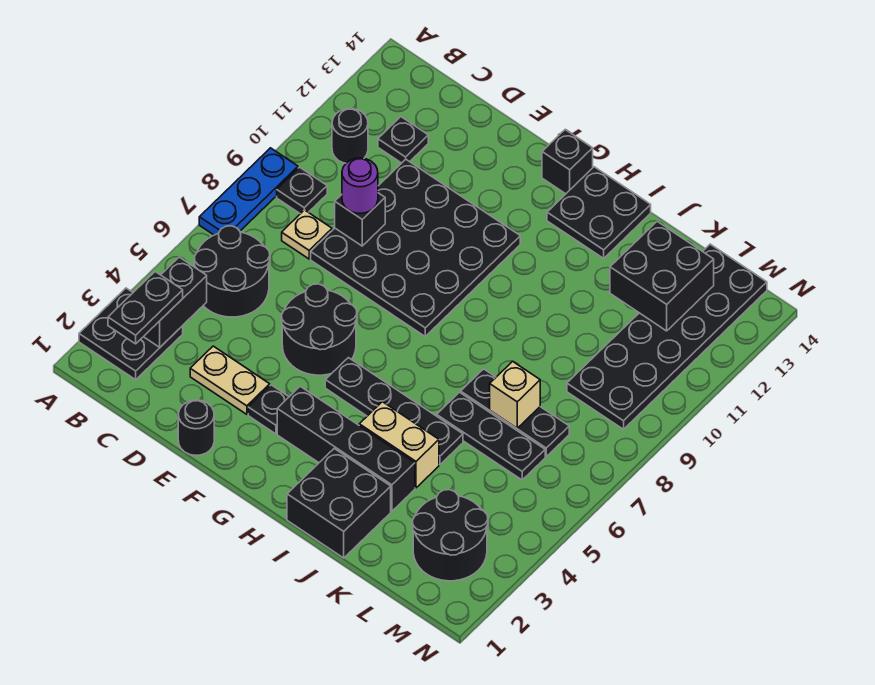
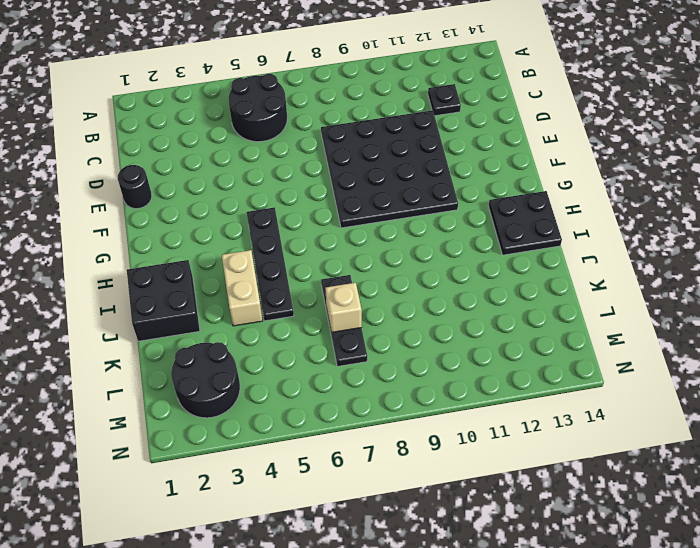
none -> black plate A2:B3 level 1
none -> blue plate A7:A9 level 1
none -> black plate B9 level 1

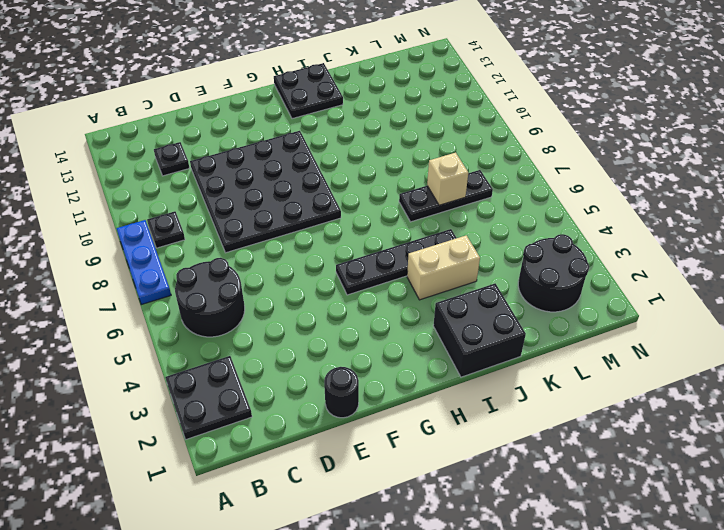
none -> black round brick B11 level 1
none -> tan plate C8 level 1
none -> tan plate D3:E3 level 1

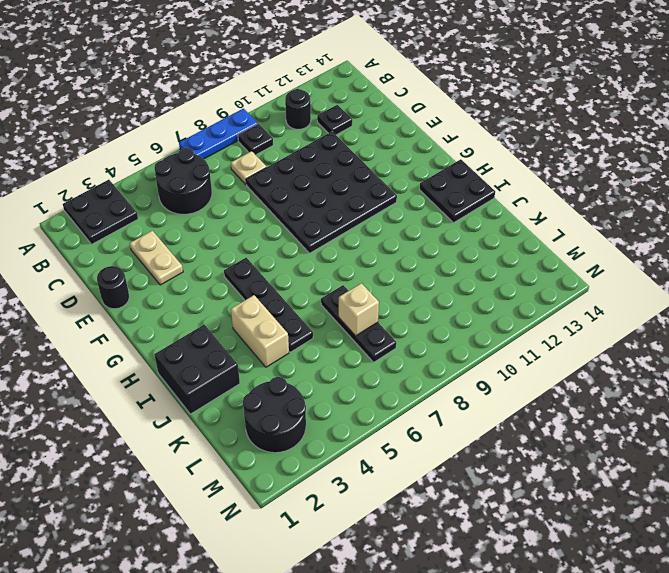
none -> black round brick E5:F6 level 1
none -> black plate F3 level 1
none -> black brick G3:J3 level 1

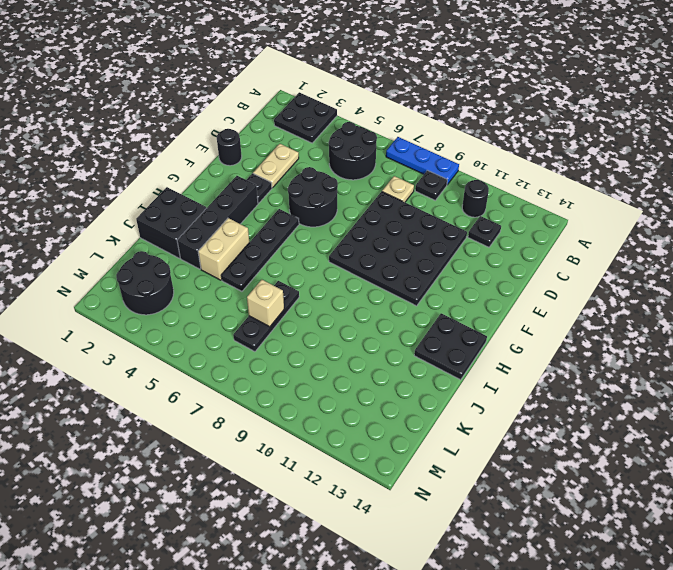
none -> black brick G14 level 1
none -> black plate J6:L6 level 1
none -> black plate L9:M14 level 1

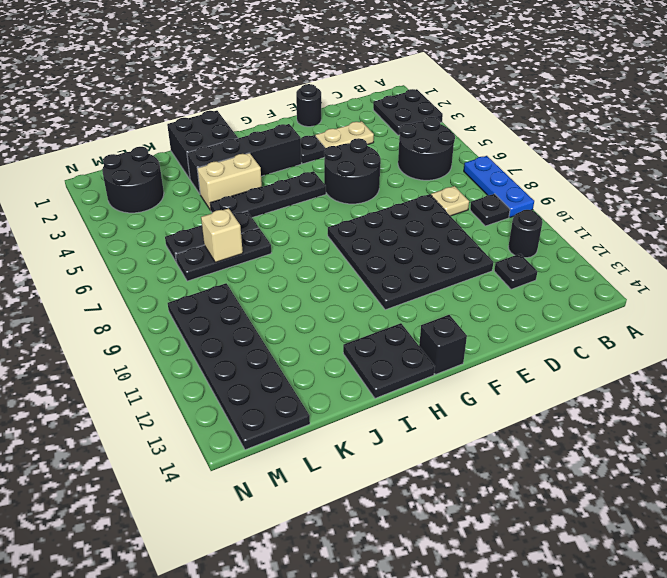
none -> black brick B3:B4 level 2
none -> black brick D9 level 2
none -> black brick K12:L13 level 2

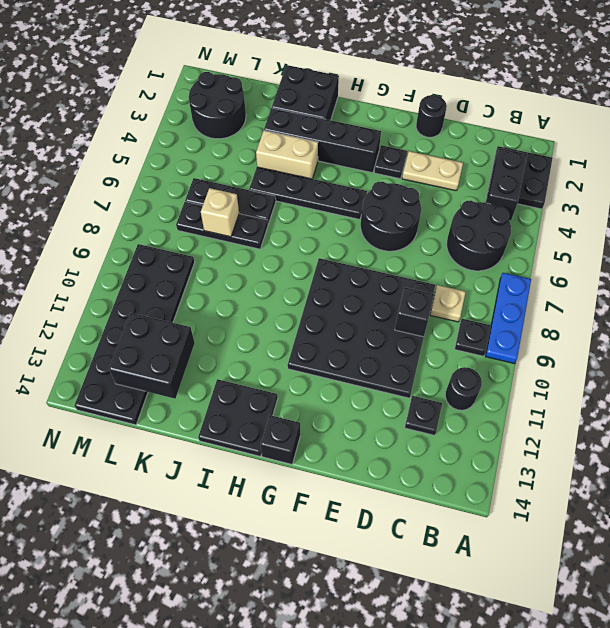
none -> black plate B2:B3 level 3
none -> purple round brick D9 level 3

